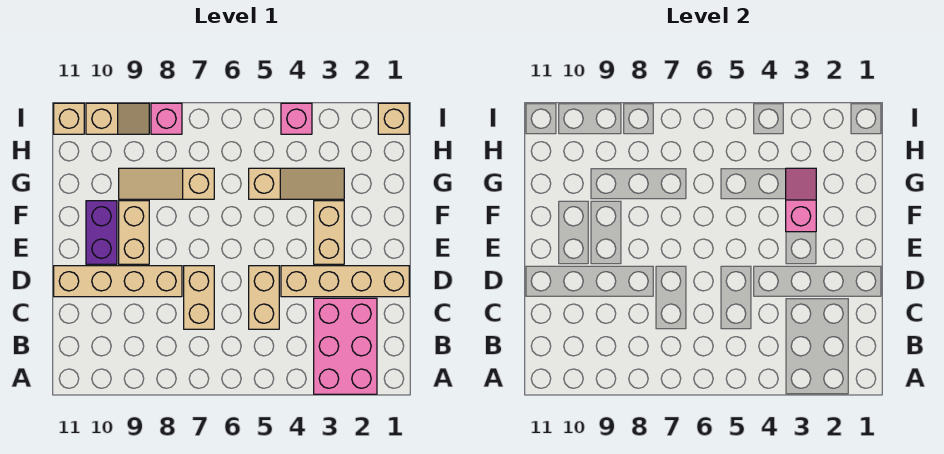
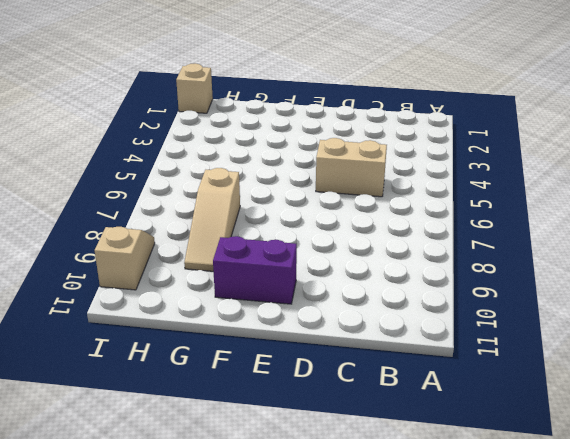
none -> pink brick A2:C3 level 1
none -> tan brick C7:D7 level 1
none -> tan brick D1:D4 level 1

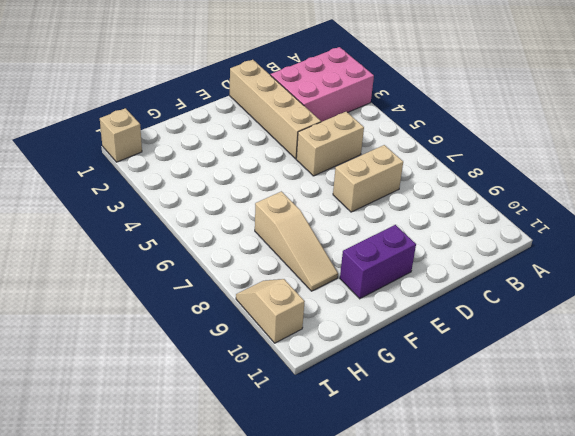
none -> tan brick D8:D11 level 1
none -> tan brick E3:F3 level 1
none -> tan brick E9:F9 level 1

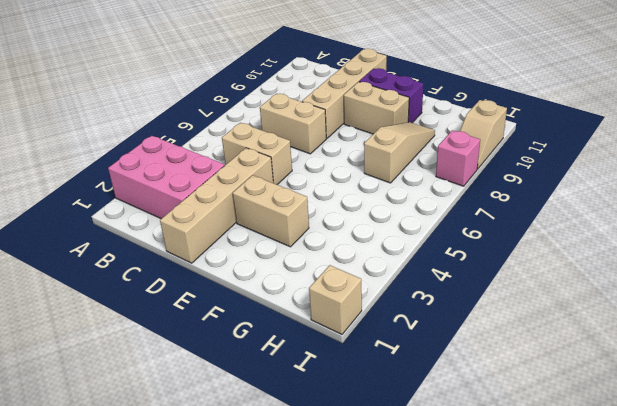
none -> tan slope G3:G5 level 1 top 5
none -> pink brick I4 level 1
none -> tan brick I11 level 1

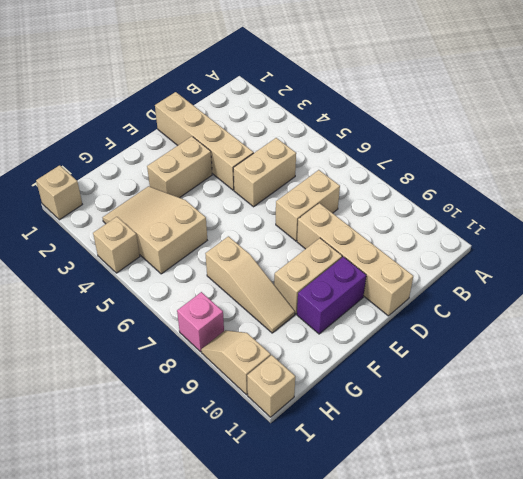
tan slope G3:H5 level 1 top 5 -> tan slope G3:G5 level 1 top 5
tan brick I4 level 1 -> pink brick I4 level 1
none -> pink brick A2:C3 level 1
none -> pink slope F3:G3 level 2 top F

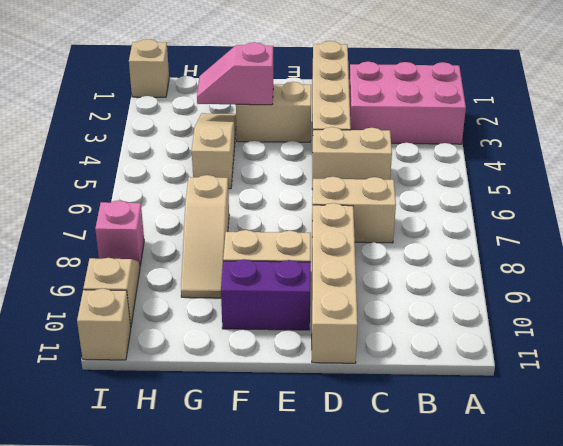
none -> pink brick I4 level 1

